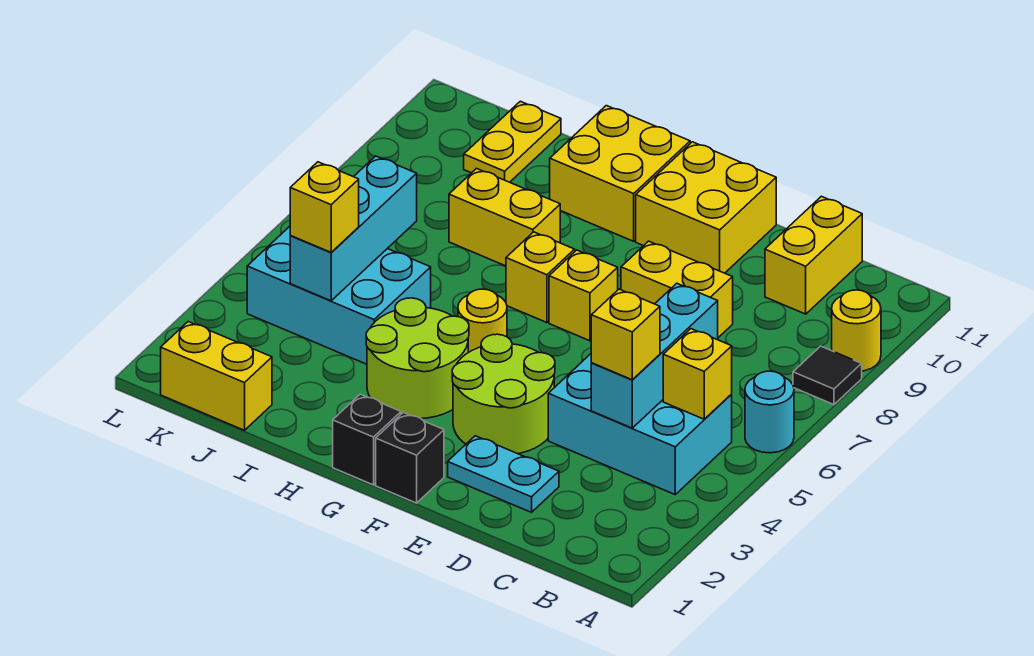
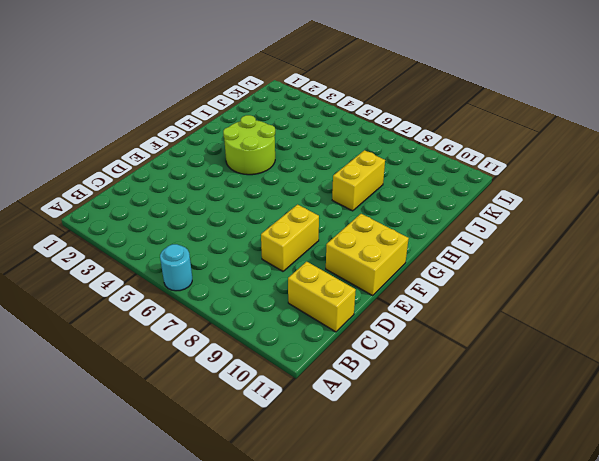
none -> black tile A8 level 1
none -> yellow round brick A9 level 1
none -> cyan brick B4:D5 level 1

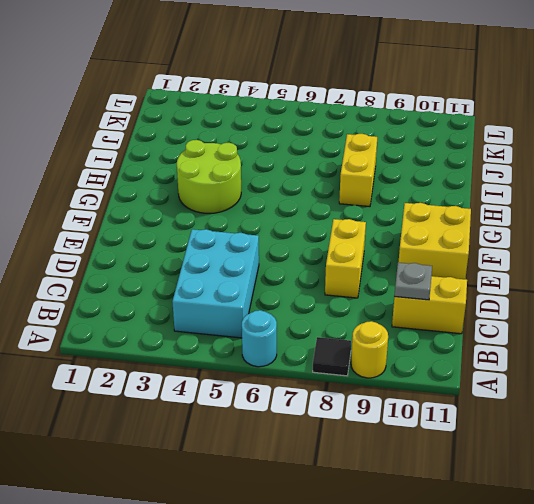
grey plate C10 level 2 -> none
none -> cyan plate D2:E2 level 1
none -> lime round brick E3:F4 level 1
none -> black brick F1 level 1

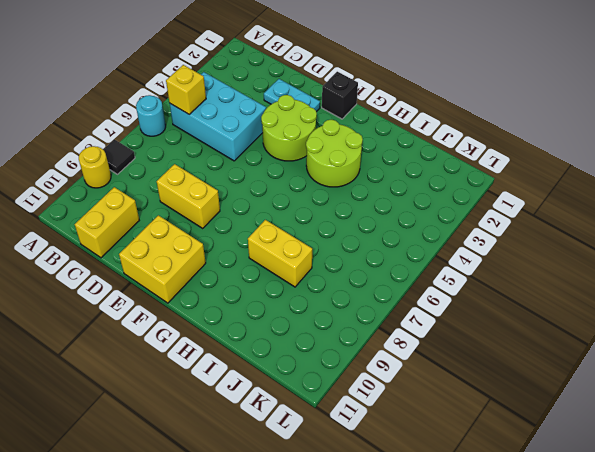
none -> yellow brick F7 level 1
none -> black brick G1 level 1
none -> yellow round brick G5 level 1

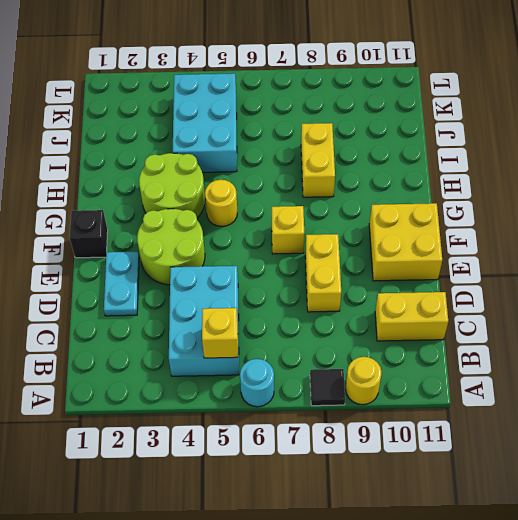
none -> black brick G1 level 1
none -> yellow brick G7 level 1
none -> yellow brick G10:H11 level 1

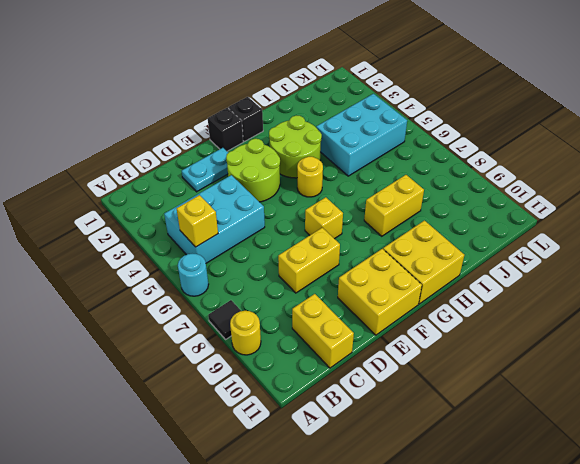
none -> yellow brick G7 level 1
none -> yellow brick J1:K1 level 1
none -> yellow plate J10:J11 level 1

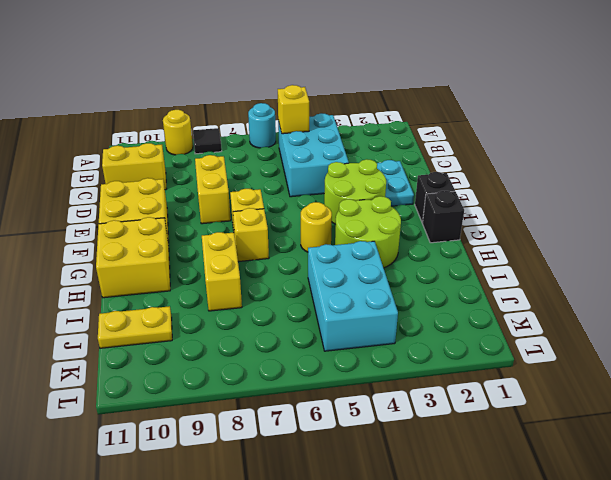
none -> yellow brick J1:K1 level 1
none -> cyan brick C4:C6 level 2
none -> cyan brick J4:J6 level 2

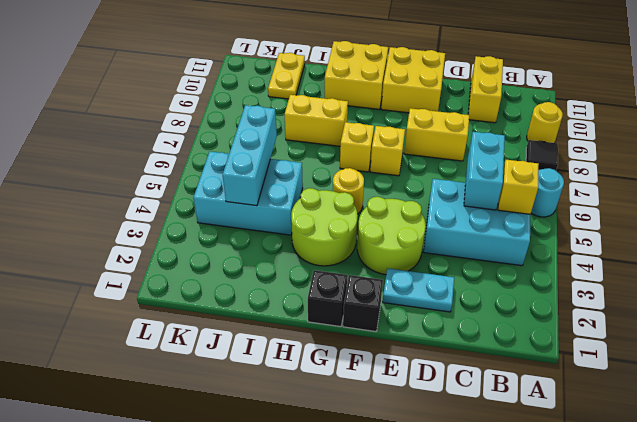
cyan brick C5:C6 level 2 -> cyan brick C4:C6 level 2
none -> yellow brick J1:K1 level 1
none -> yellow brick C4 level 3
none -> yellow brick J4 level 3

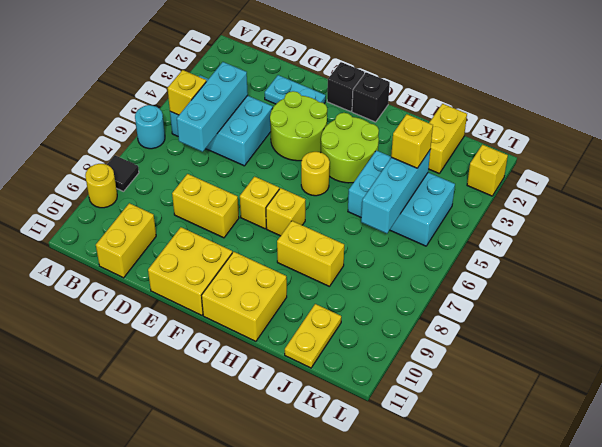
yellow brick J1:J2 level 1 -> yellow brick J1:K1 level 1
yellow brick L2 level 1 -> yellow brick C4 level 3

